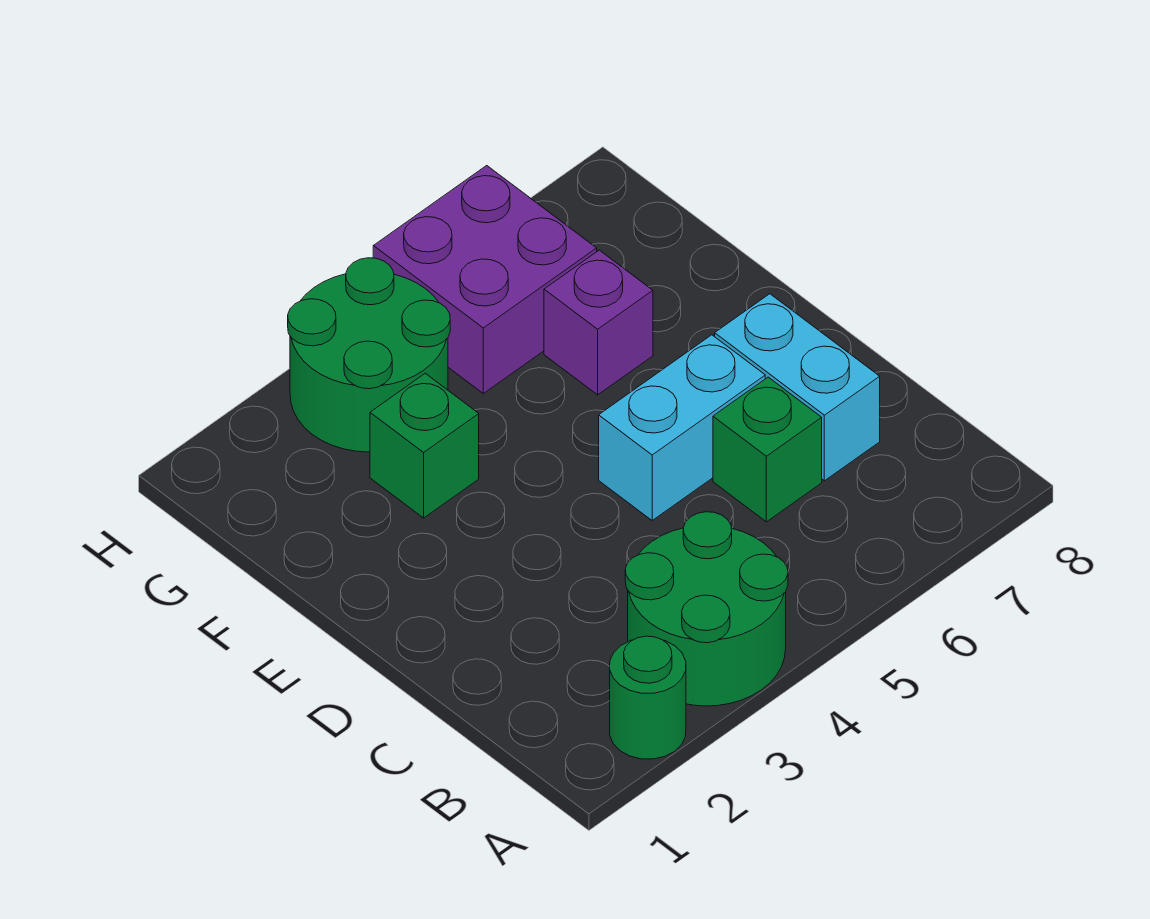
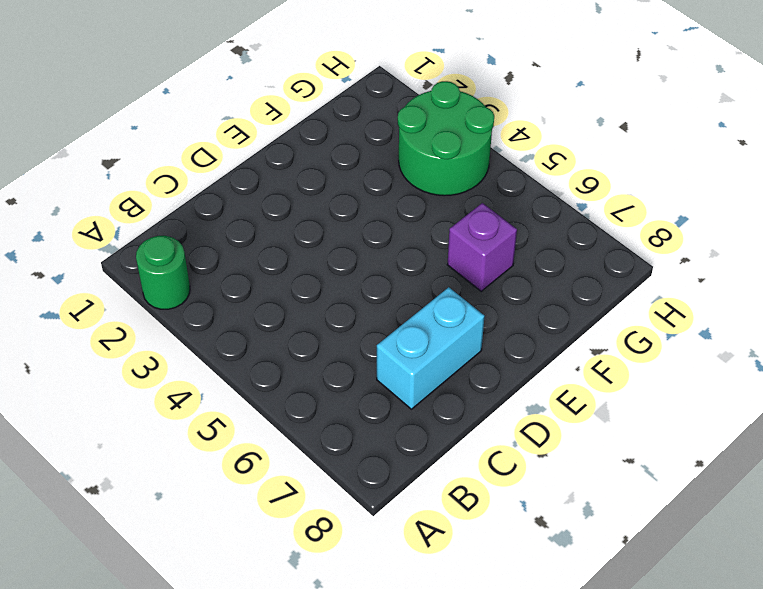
none -> green round brick A3:B4 level 1
none -> green brick C6 level 1

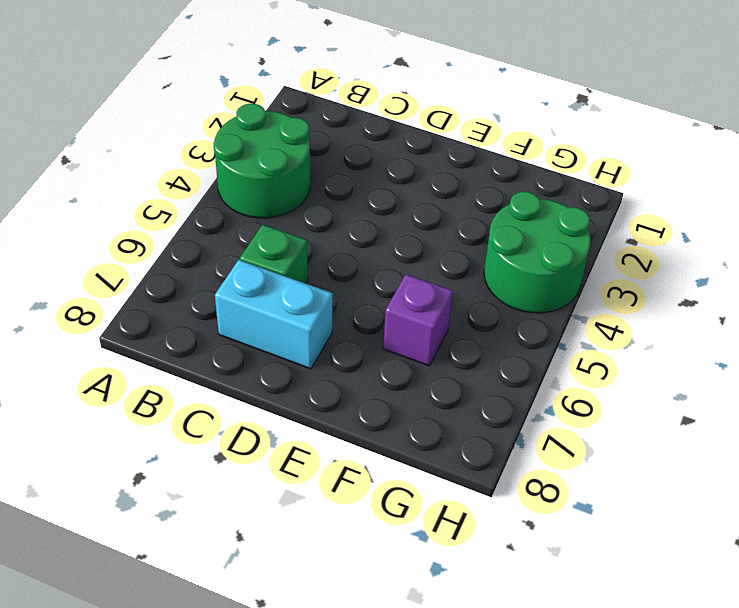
none -> green round brick A2 level 1
none -> cyan brick D5:D6 level 1

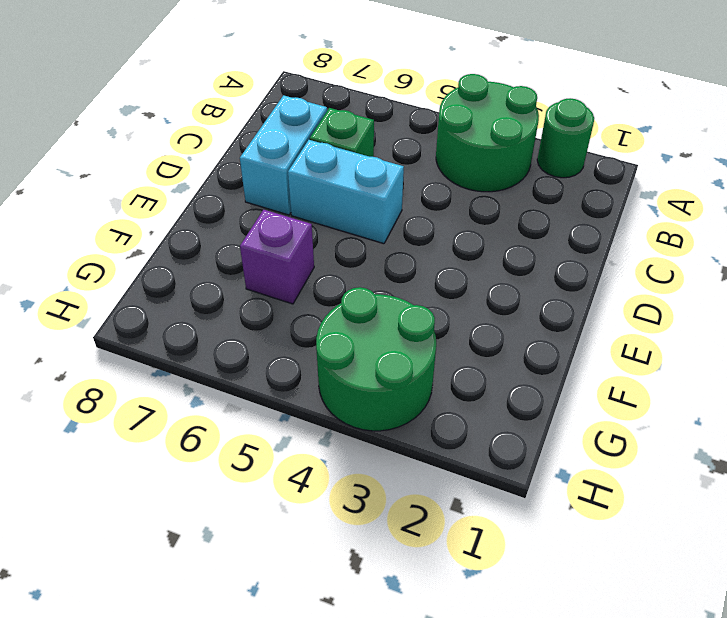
none -> green brick F3 level 1
none -> purple brick G5:H6 level 1

